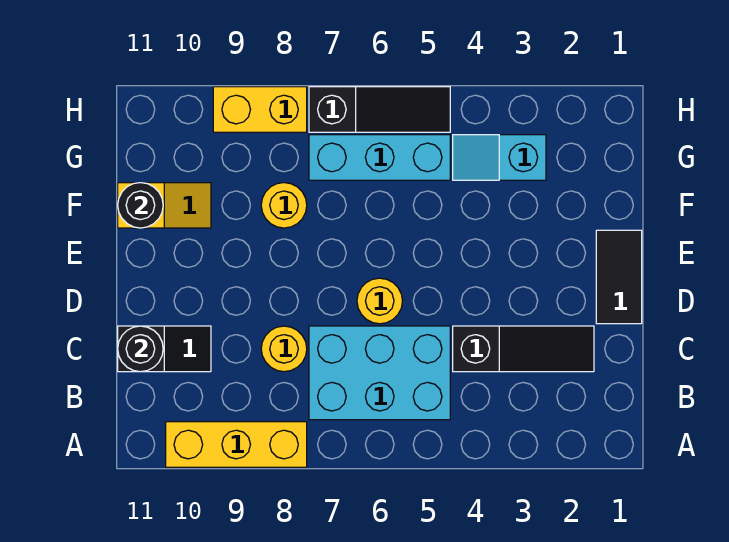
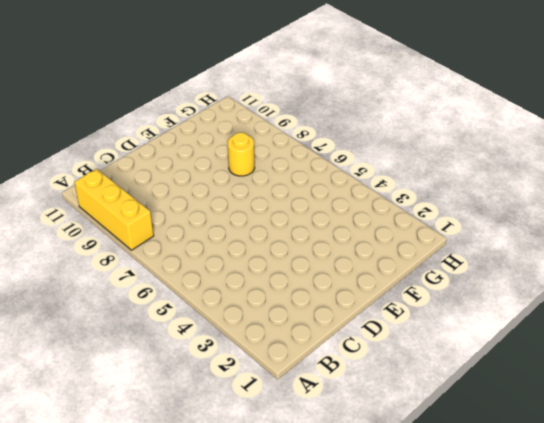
none -> cyan brick B5:C7 level 1
none -> black slope C2:C4 level 1 top 4
none -> yellow round brick C8 level 1

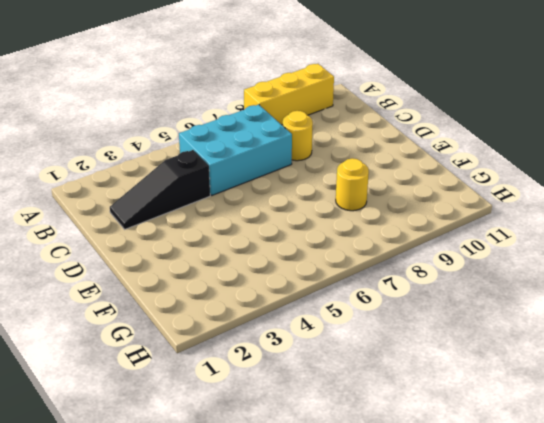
none -> black slope C10:C11 level 1 top 11
none -> black tile D1:E1 level 1
none -> yellow round brick D6 level 1

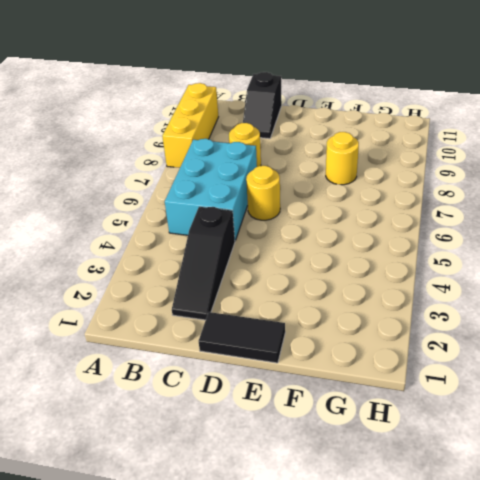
none -> yellow slope F10:F11 level 1 top 11
none -> cyan slope G3:G4 level 1 top 3
none -> cyan brick G5:G7 level 1

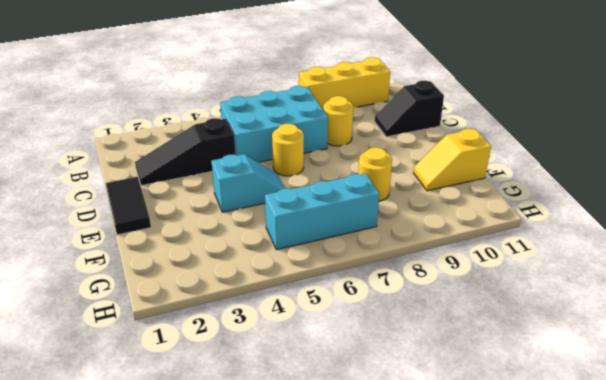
cyan slope E4:E5 level 1 top 4 -> cyan slope G3:G4 level 1 top 3
none -> black slope H5:H7 level 1 top 7
none -> yellow brick H8:H9 level 1
none -> black round brick C11 level 2

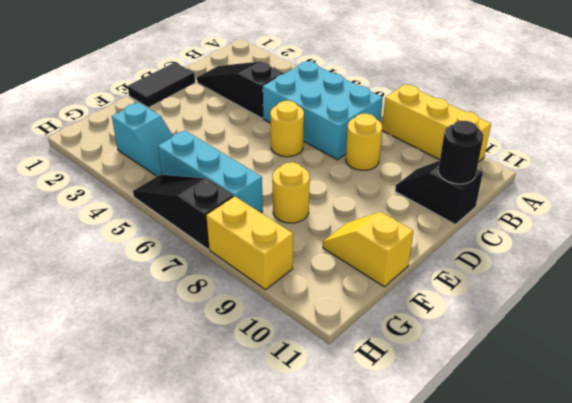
none -> black round brick F11 level 2

